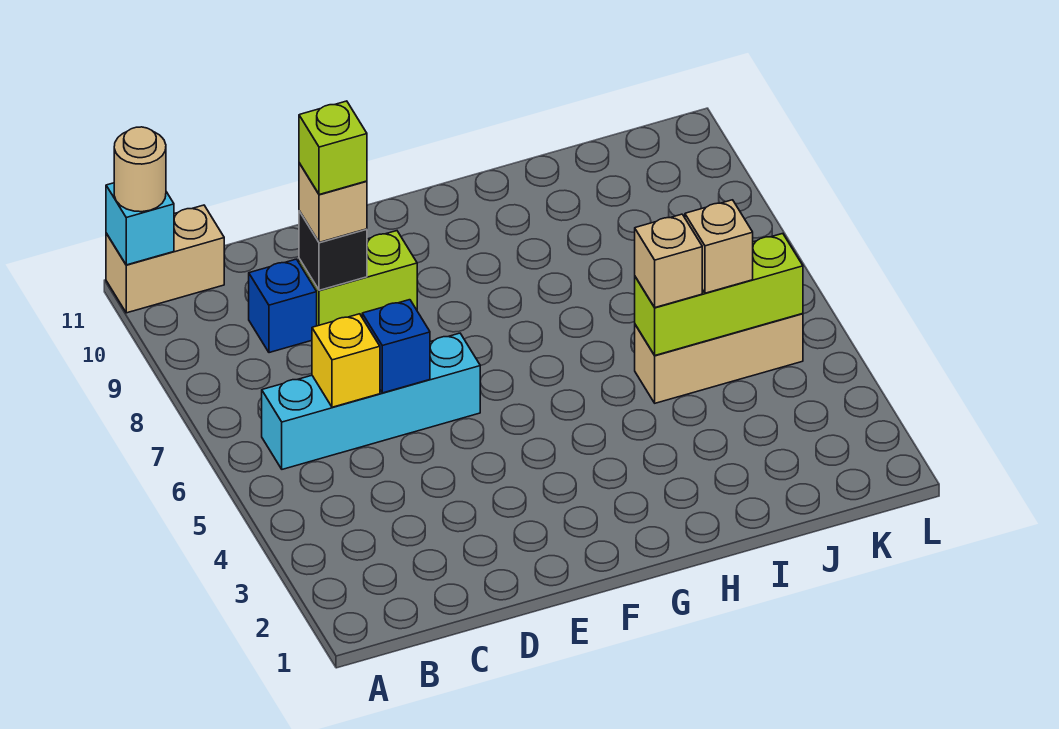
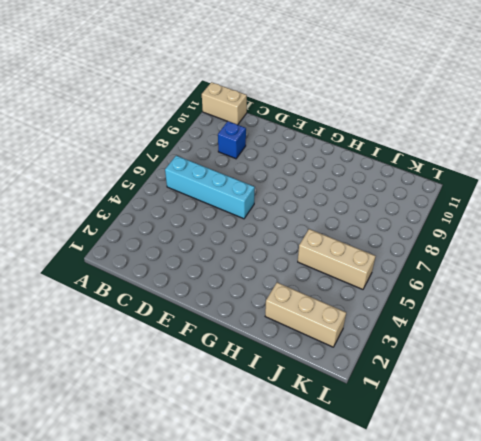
tan brick I2:K2 level 1 -> none
none -> lime brick D9:E9 level 1
none -> cyan brick A11 level 2
none -> yellow brick C6 level 2

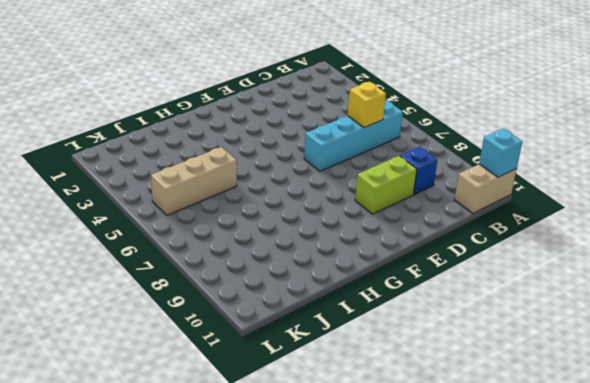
none -> blue brick D6 level 2
none -> black brick D9 level 2
none -> lime brick I5:K5 level 2

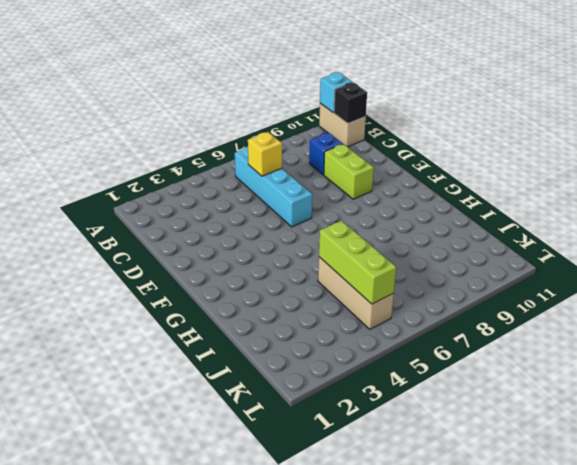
black brick B11 level 2 -> black brick D9 level 2
none -> blue brick D6 level 2
none -> tan round brick A11 level 3
none -> tan brick D9 level 3

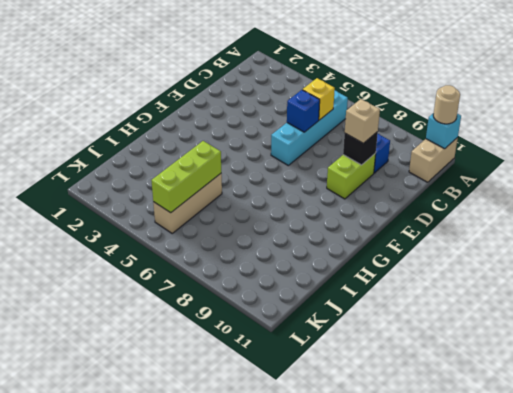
none -> tan brick I5 level 3
none -> tan brick J5 level 3
none -> lime brick D9 level 4

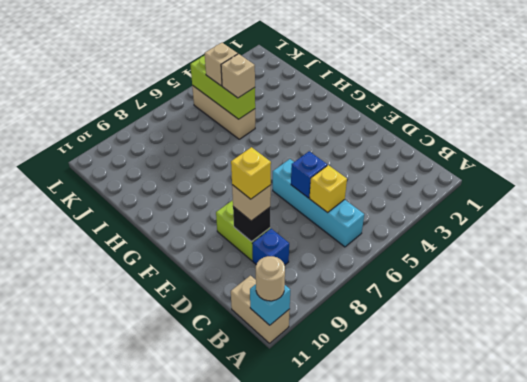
yellow brick D9 level 4 -> lime brick D9 level 4

